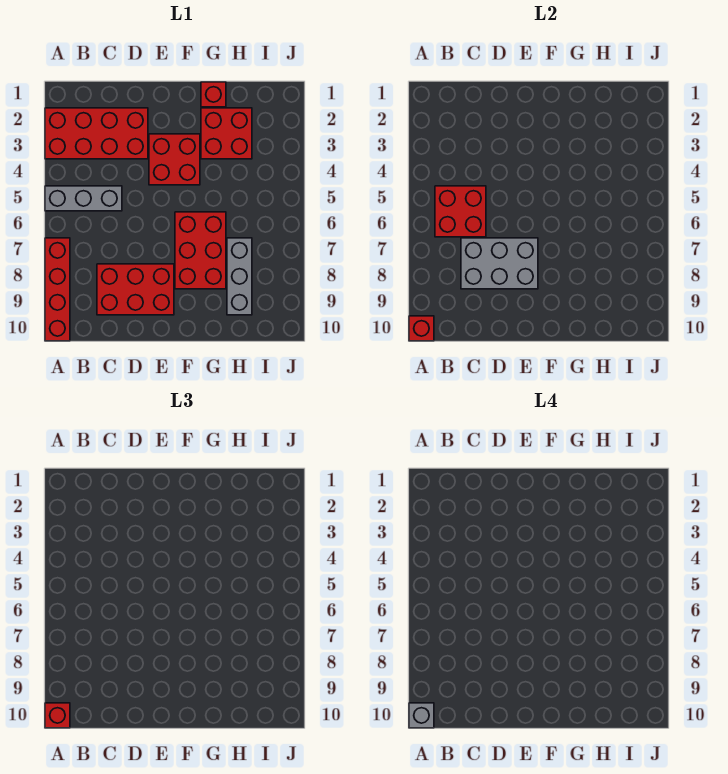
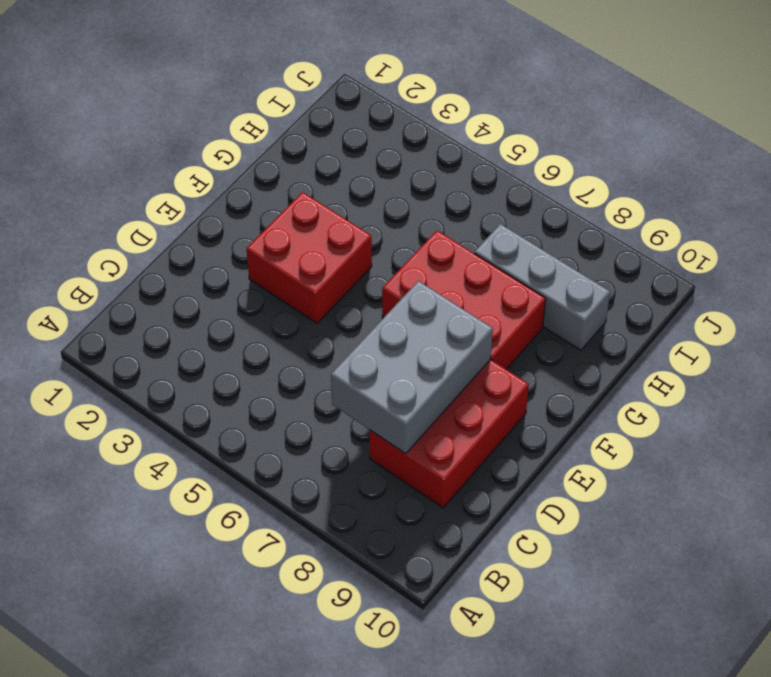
none -> red brick A2:D3 level 1
none -> grey brick A5:C5 level 1
none -> red brick A7:A10 level 1

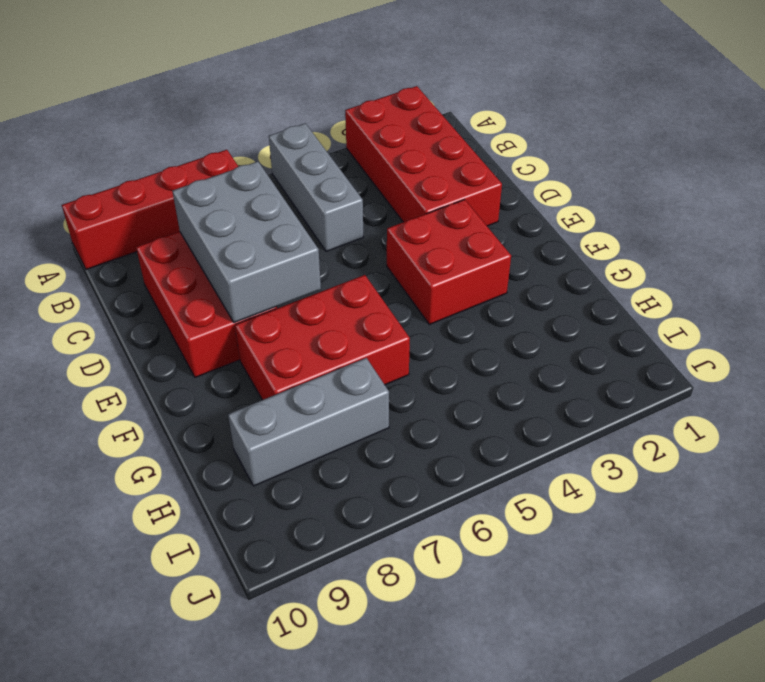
none -> red brick G1 level 1
none -> red brick G2:H3 level 1
none -> red brick A10 level 2

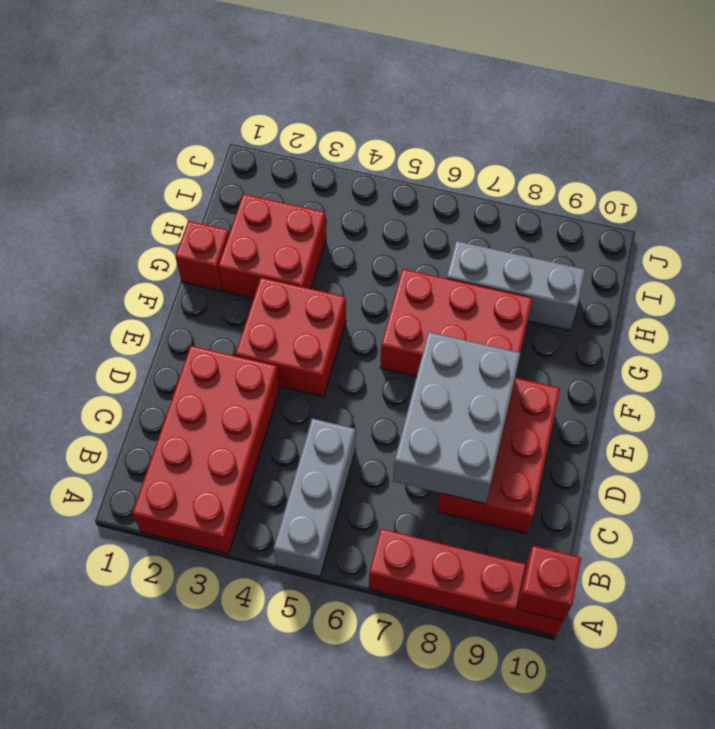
none -> red brick B5:C6 level 2
none -> red brick A10 level 3
none -> grey brick A10 level 4

